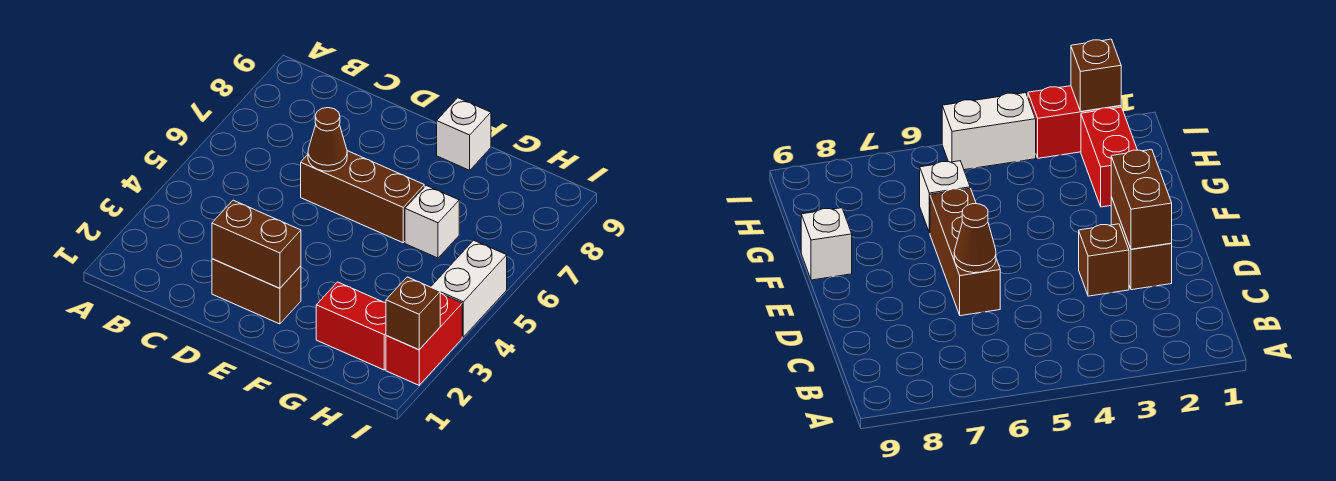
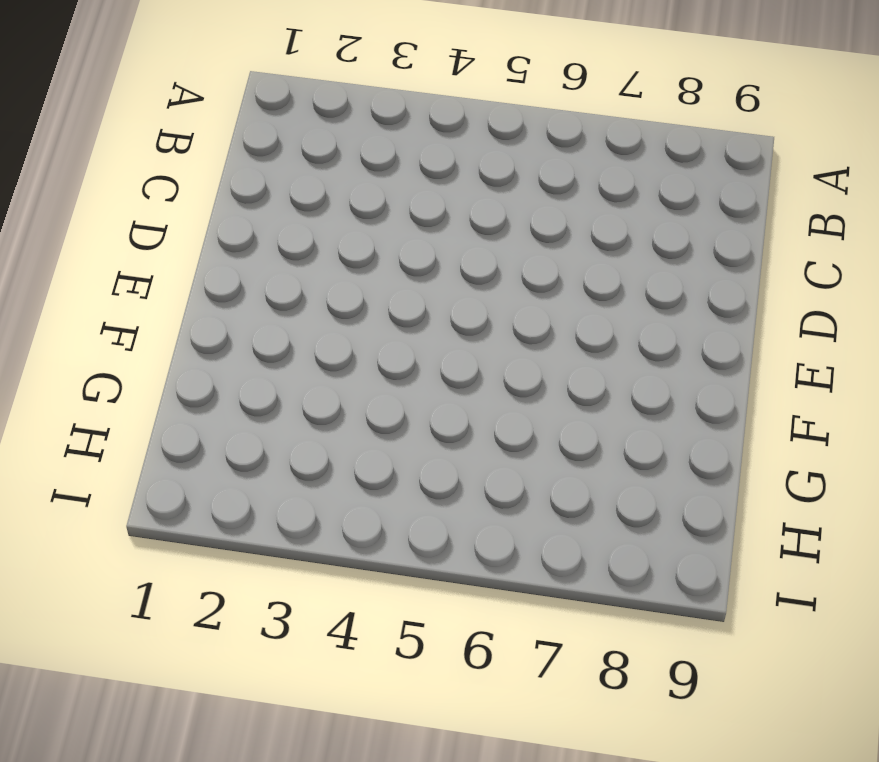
none -> brown brick D2:E2 level 1
none -> brown brick D3 level 1

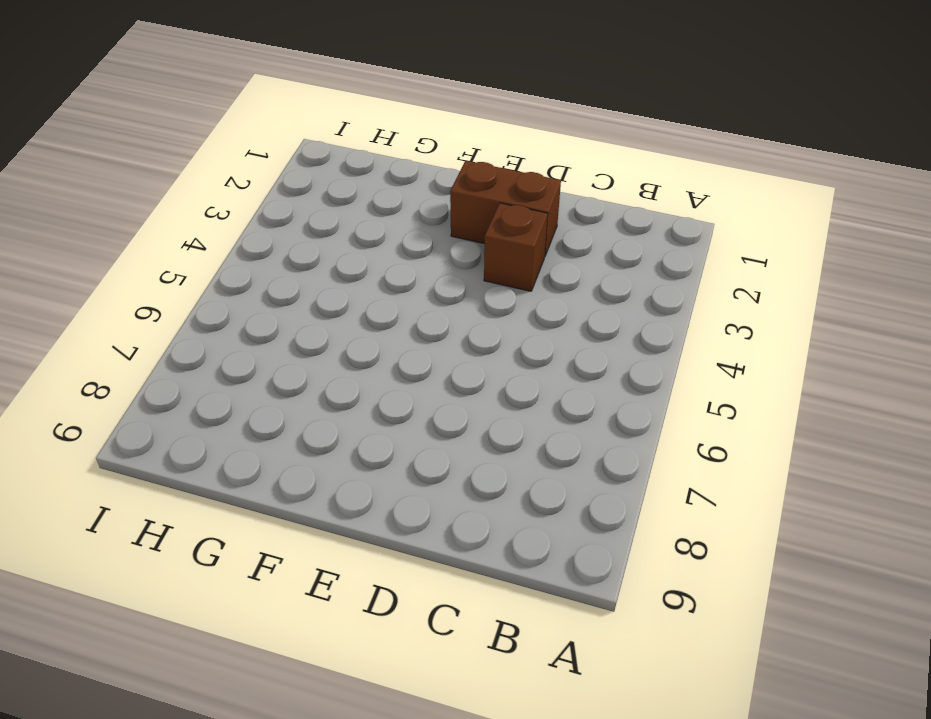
none -> brown brick D6:F6 level 1
none -> white brick F9 level 1

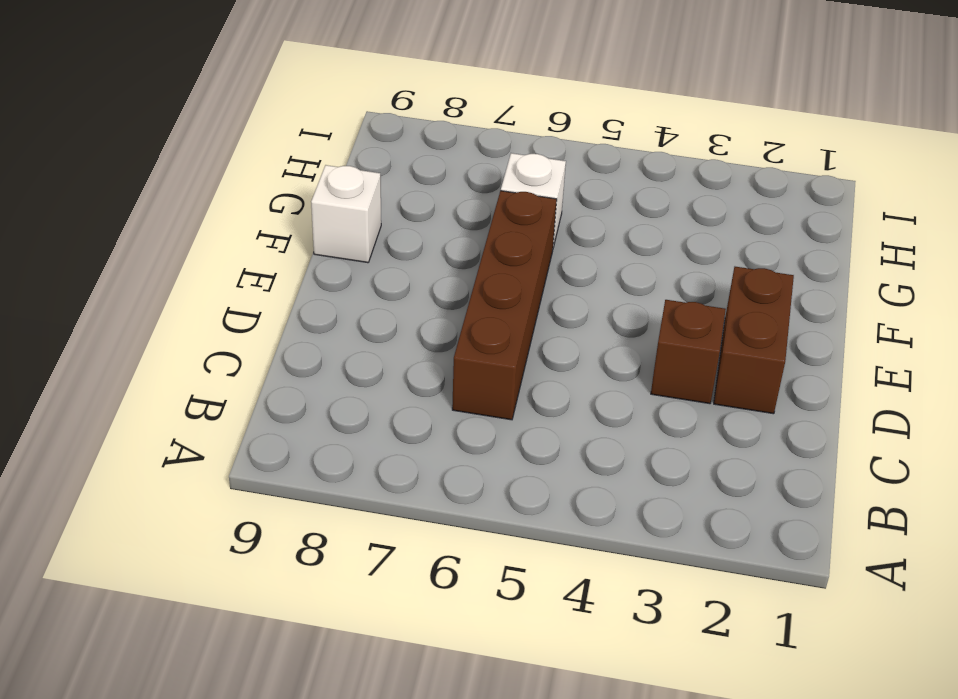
brown brick C6:F6 level 1 -> brown brick D6:F6 level 1
none -> red brick G2:H2 level 1
none -> red brick I2:I3 level 1

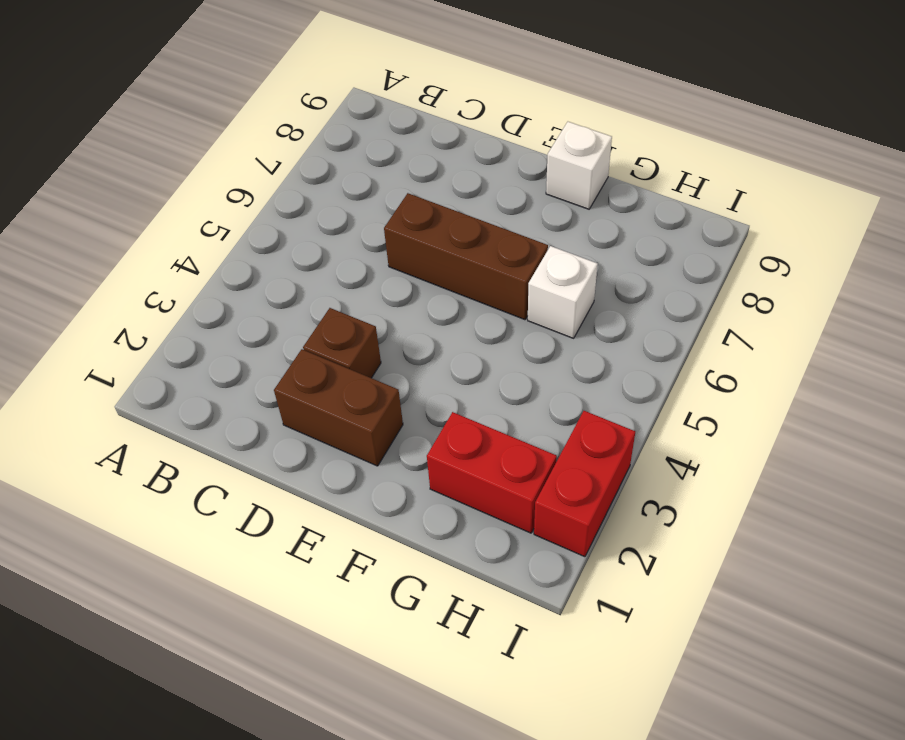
none -> white brick I4:I5 level 1
none -> brown brick D2:E2 level 2

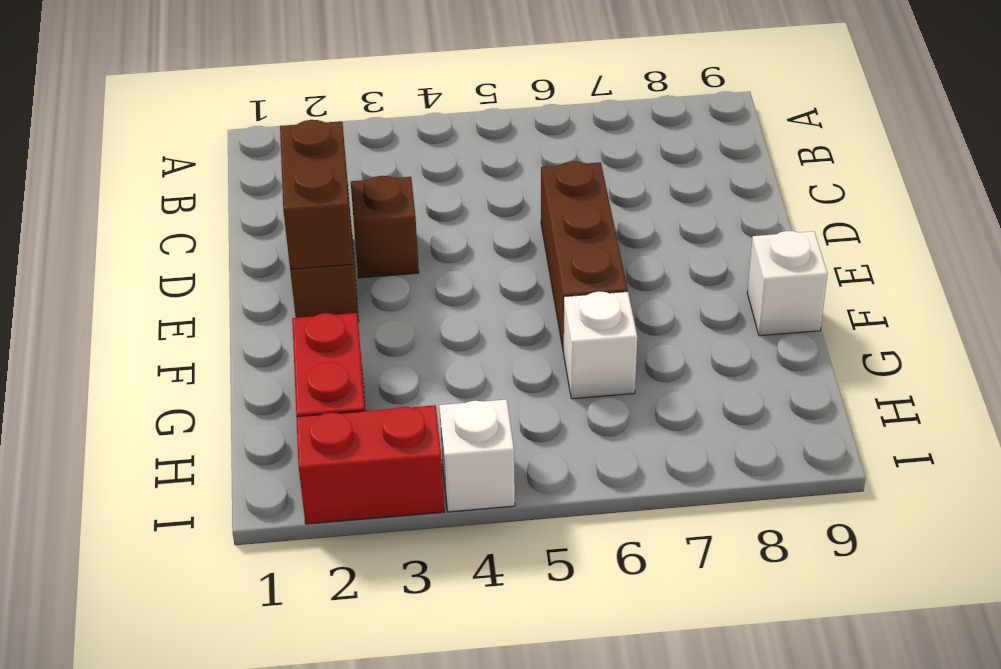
white brick I4 level 1 -> white brick I4:I5 level 1
none -> brown cone D6 level 2
none -> brown brick I2 level 2

